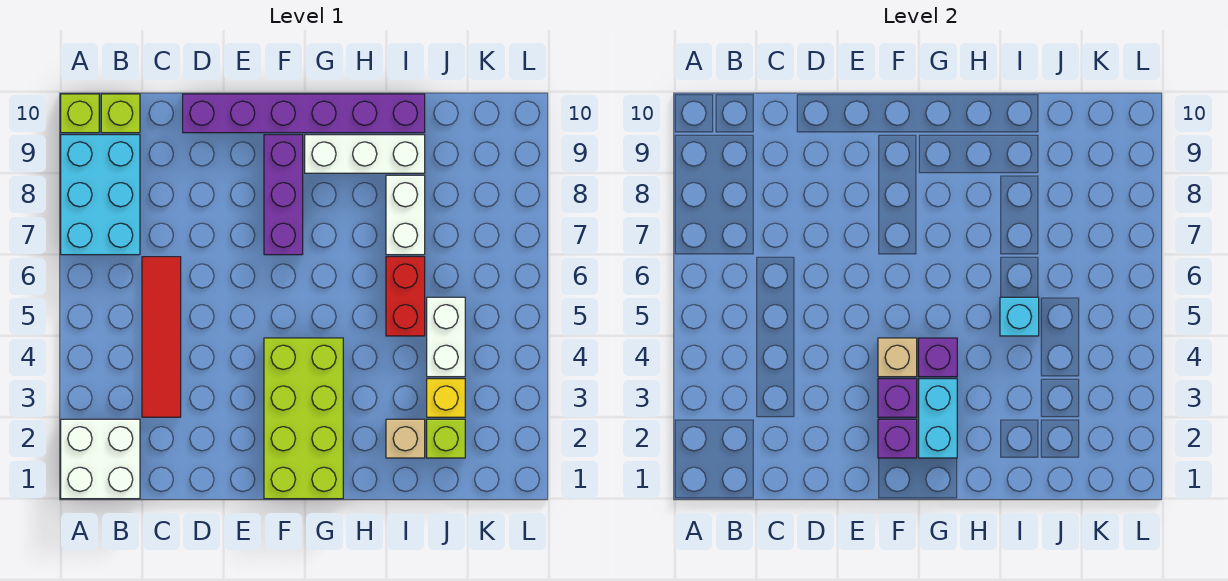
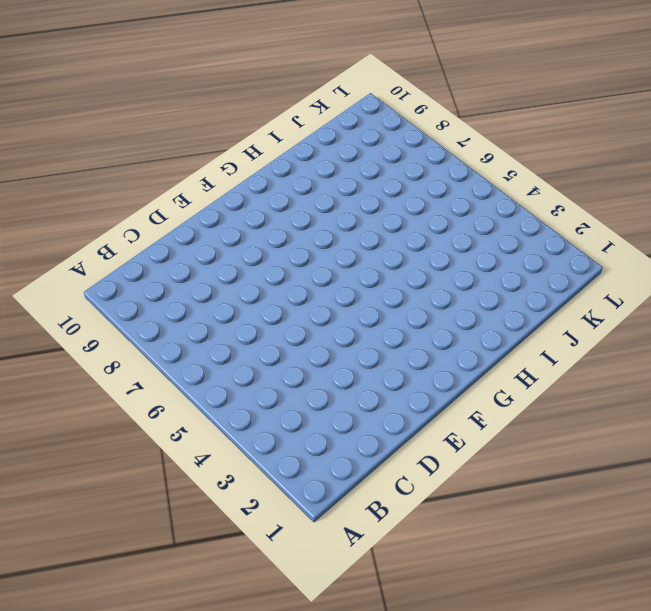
none -> white brick A1:B2 level 1
none -> cyan brick A7:B9 level 1
none -> lime brick A10 level 1

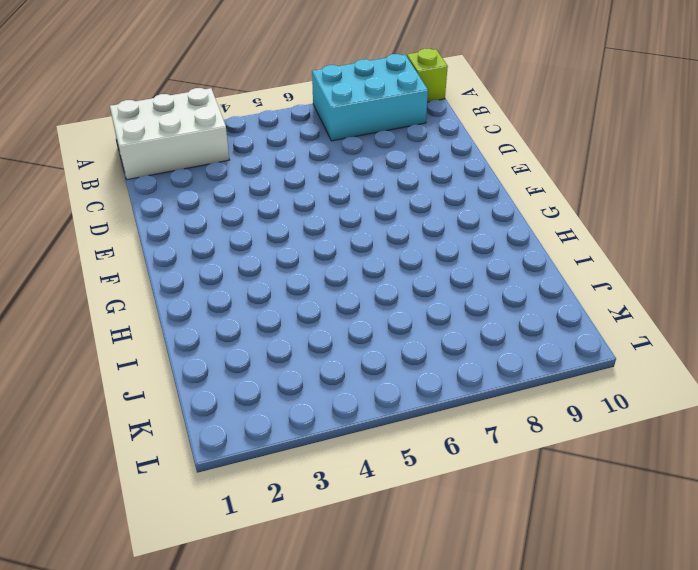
white brick A1:B3 level 1 -> white brick A1:B2 level 1
none -> lime brick B10 level 1
none -> red tile C3:C6 level 1
none -> purple brick D10:I10 level 1

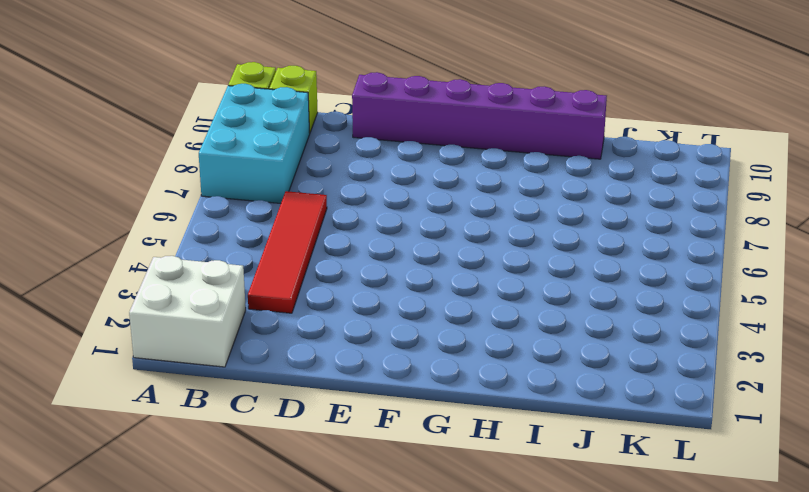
none -> lime brick F1:G4 level 1
none -> purple brick F7:F9 level 1
none -> white brick G9:I9 level 1

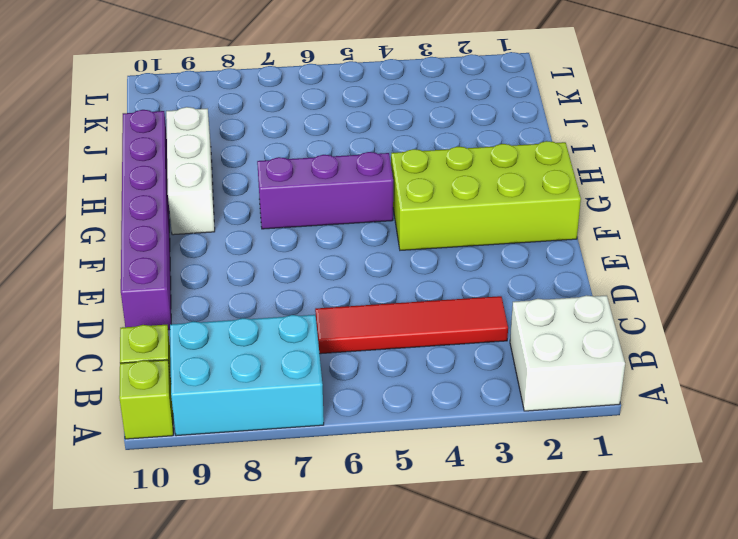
purple brick G5:G7 level 1 -> purple brick F7:F9 level 1
none -> tan brick I2 level 1
none -> red brick I5:I6 level 1
none -> white brick I7:I8 level 1

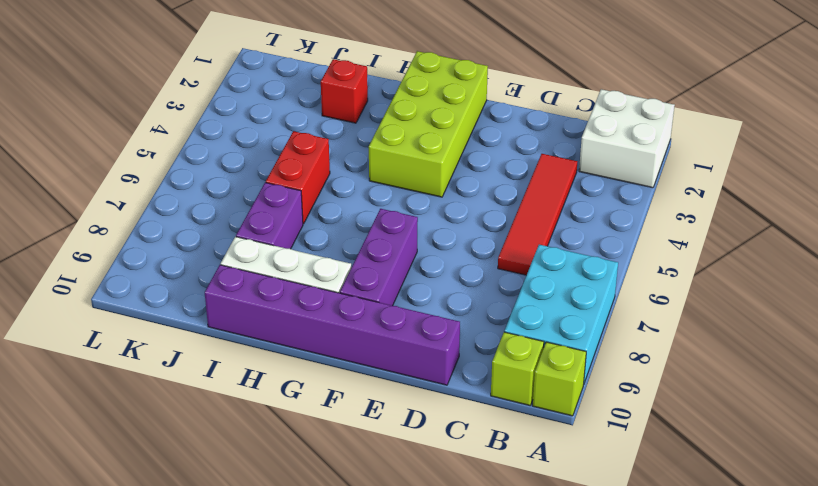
red brick I2 level 1 -> tan brick I2 level 1
purple brick I7:I8 level 1 -> white brick I7:I8 level 1
none -> lime brick J2 level 1
none -> yellow brick J3 level 1
none -> white brick J4:J5 level 1

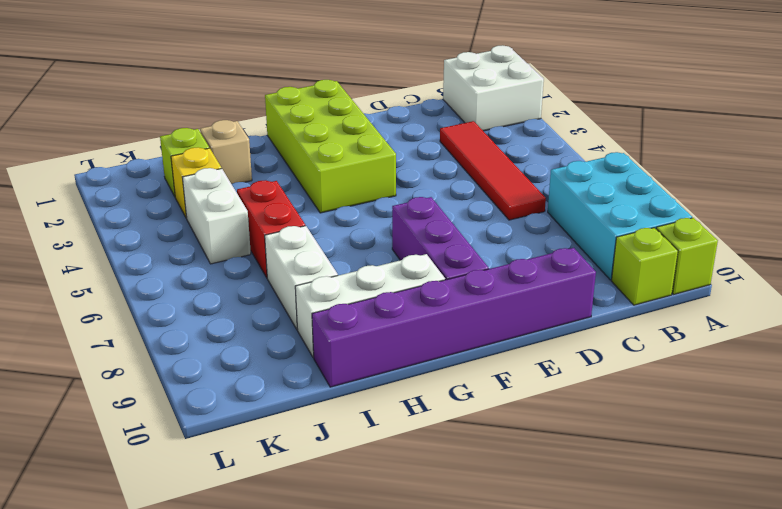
none -> purple brick F2 level 2
none -> purple brick F3 level 2
none -> tan brick F4 level 2

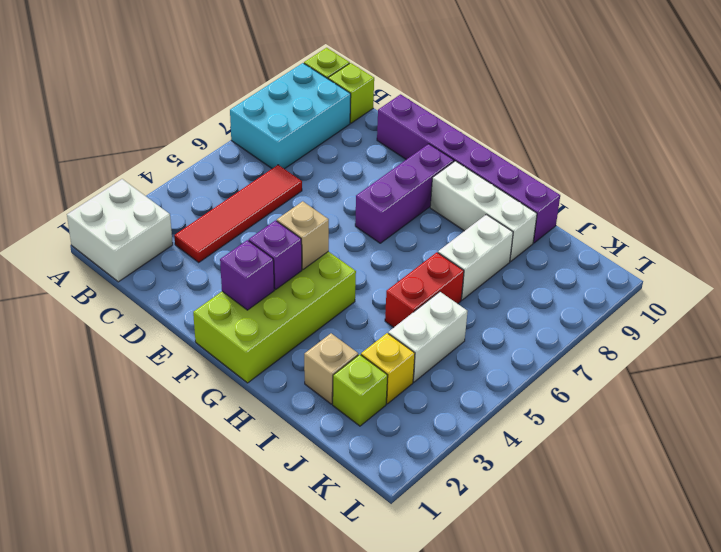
none -> cyan brick G2:G3 level 2
none -> purple brick G4 level 2
none -> cyan brick I5 level 2

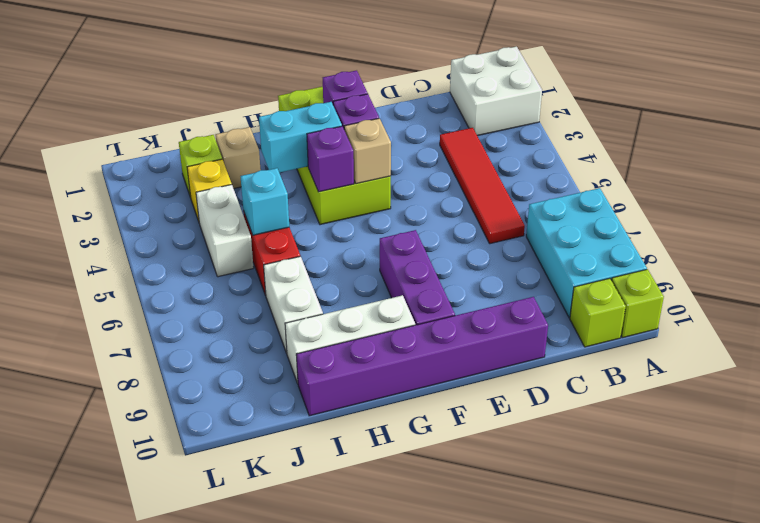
cyan brick G3:H3 level 2 -> cyan brick G2:G3 level 2

